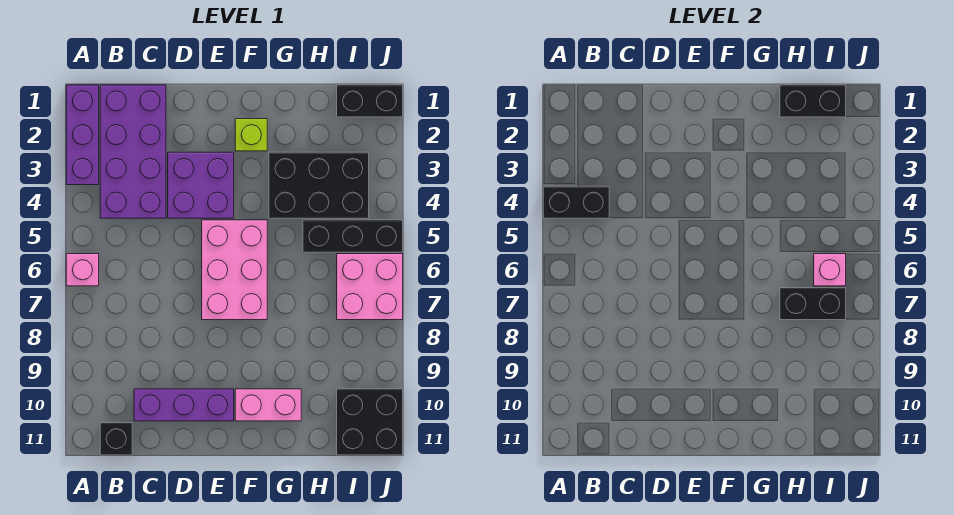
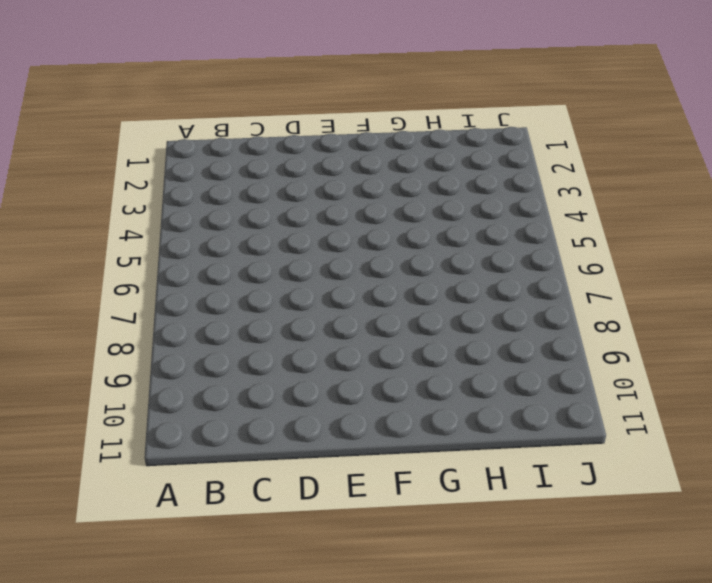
none -> purple brick A1:A3 level 1
none -> pink brick A6 level 1
none -> purple brick B1:C4 level 1

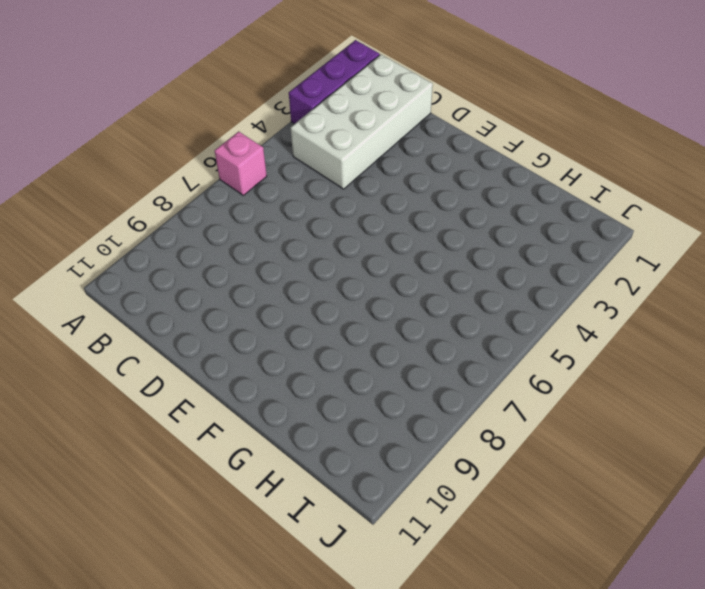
white brick B1:C4 level 1 -> purple brick B1:C4 level 1
none -> black brick B11 level 1
none -> purple brick C10:E10 level 1
none -> purple brick D3:E4 level 1

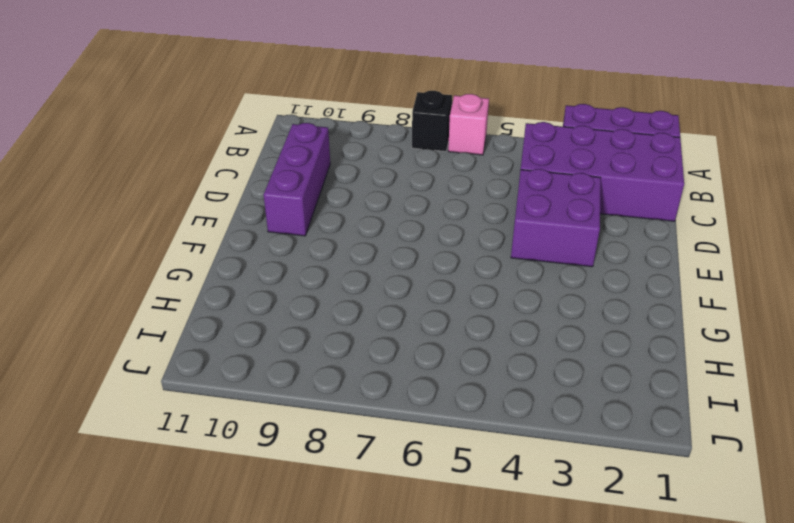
black brick A7 level 1 -> black brick B11 level 1
none -> pink brick E5:F7 level 1
none -> lime brick F2 level 1
none -> pink brick F10:G10 level 1

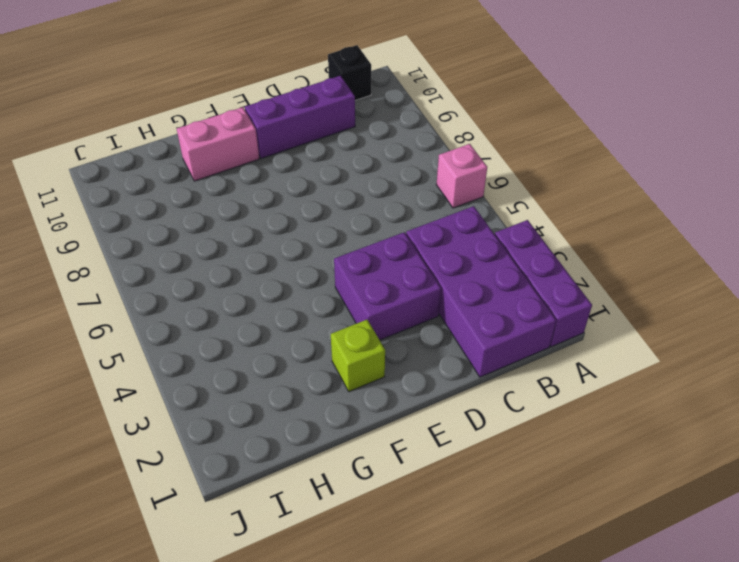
none -> pink brick E5:F7 level 1
none -> black brick G3:I4 level 1
none -> black brick H5:J5 level 1

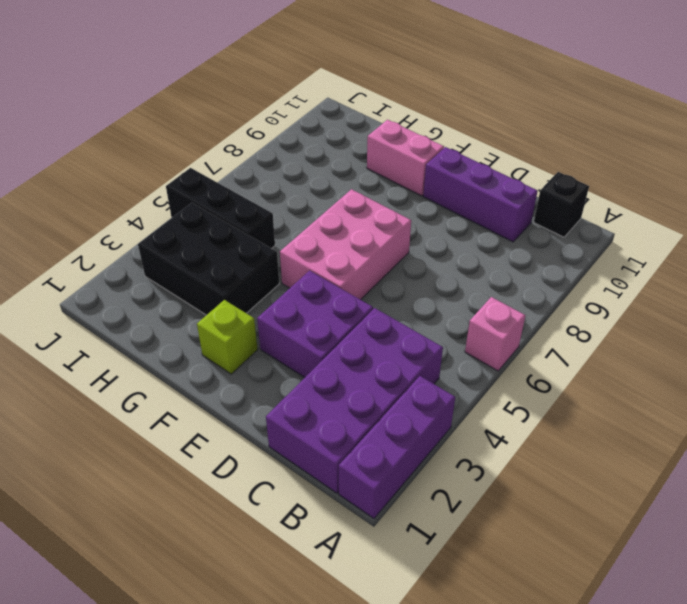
none -> black brick I1:J1 level 1
none -> pink brick I6:J7 level 1
none -> black brick I10:J11 level 1

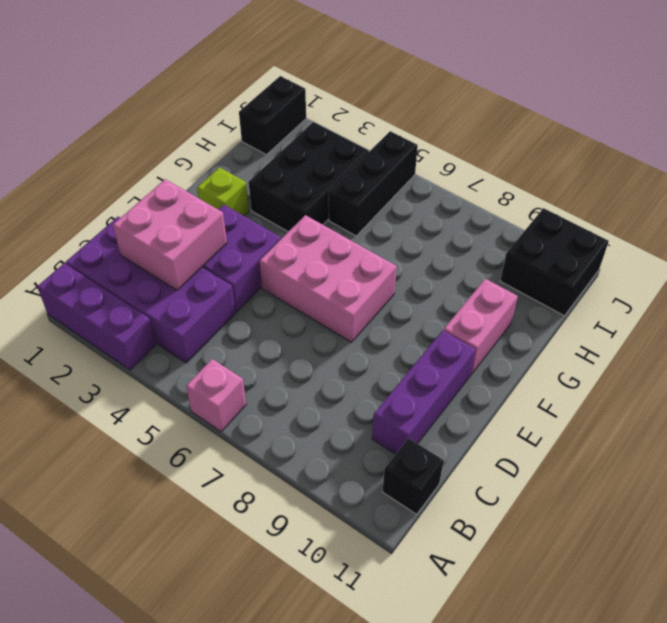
pink brick C2:D3 level 2 -> pink brick I6:J7 level 1
none -> black brick A4:B4 level 2
none -> black brick H1:I1 level 2
none -> black brick H7:I7 level 2

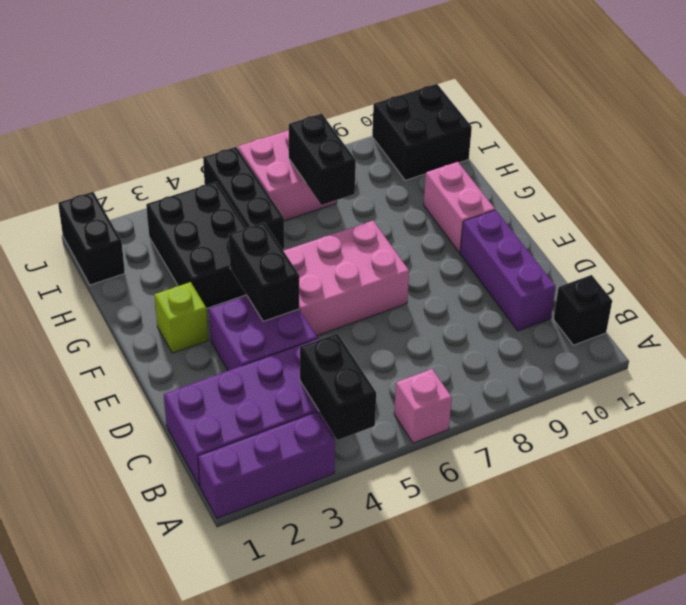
black brick E4:F4 level 2 -> black brick H1:I1 level 2
none -> pink brick I6 level 2

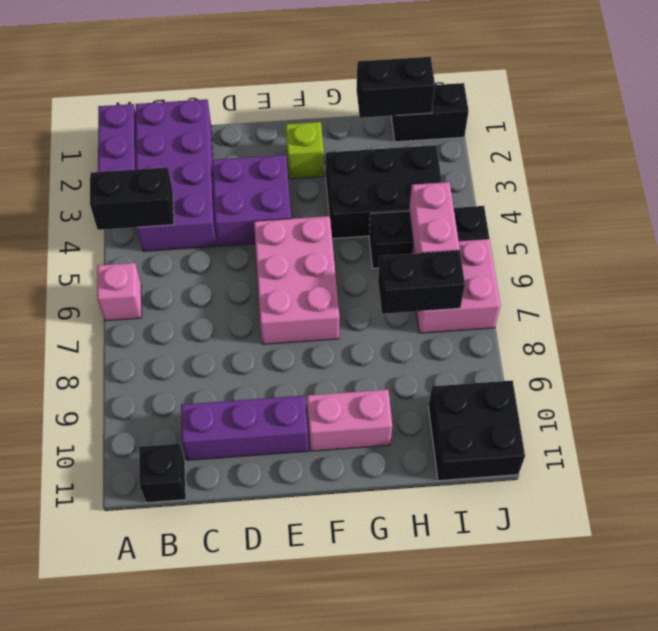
pink brick I5:I6 level 2 -> pink brick I6 level 2

